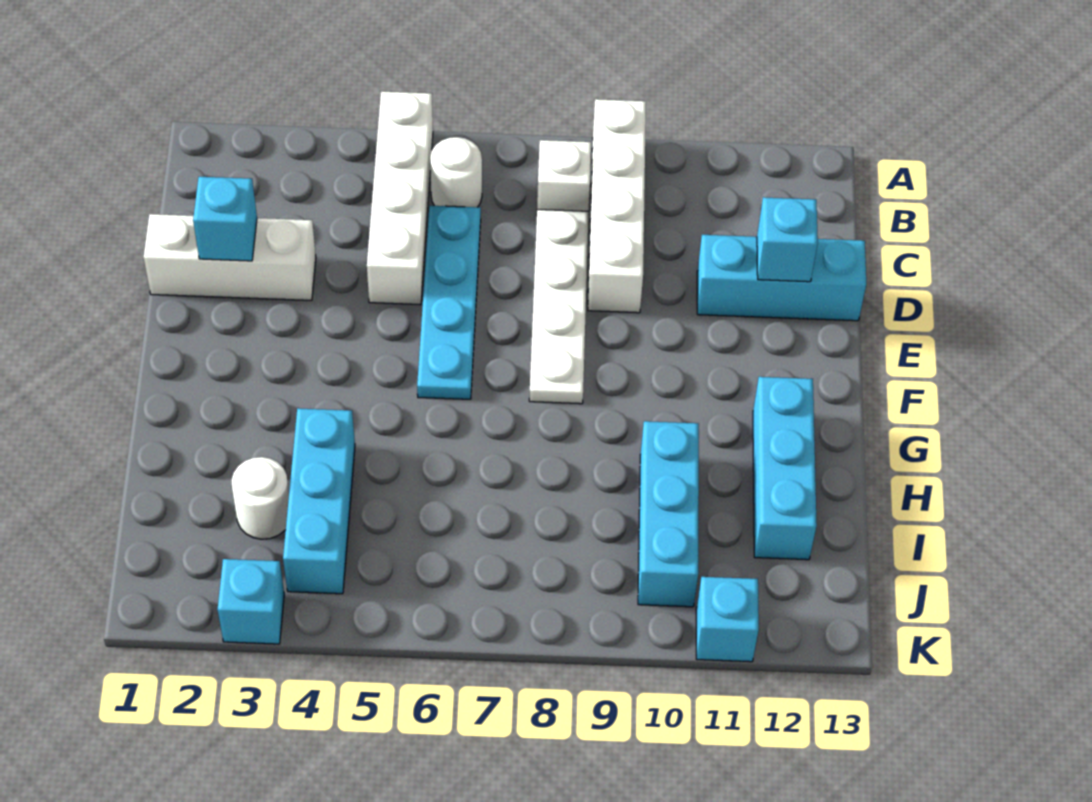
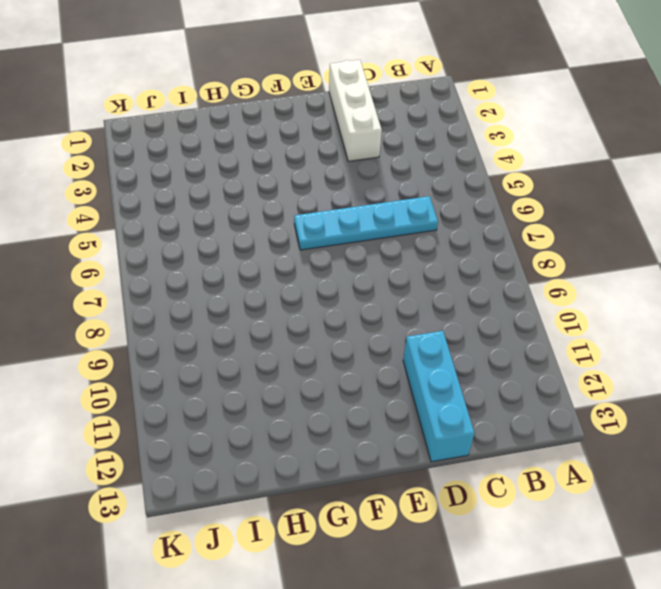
none -> white brick A5:D5 level 1
none -> white brick A9:D9 level 1
none -> white round brick B6 level 1

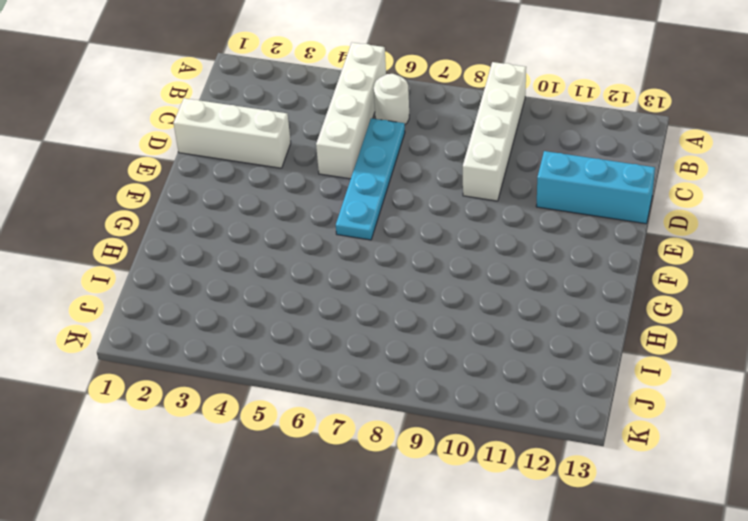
none -> white brick B8 level 1
none -> white plate C8:F8 level 1
none -> cyan brick G12:I12 level 1

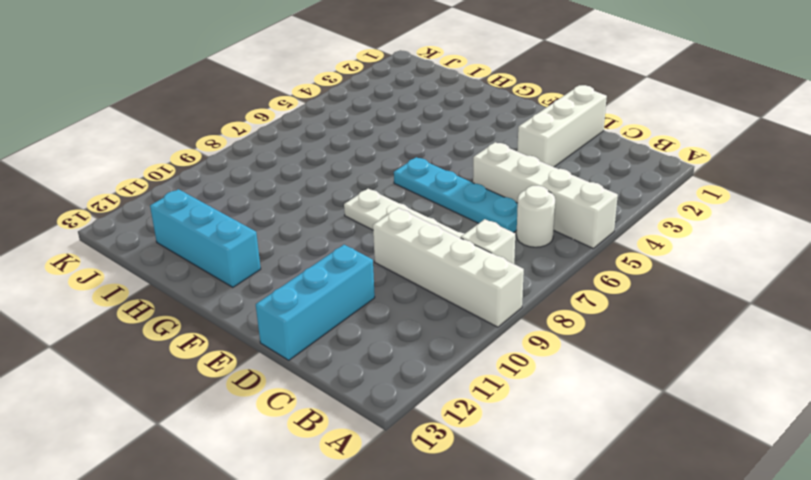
none -> cyan brick H4:J4 level 1
none -> cyan brick H10:J10 level 1
none -> white round brick I3 level 1

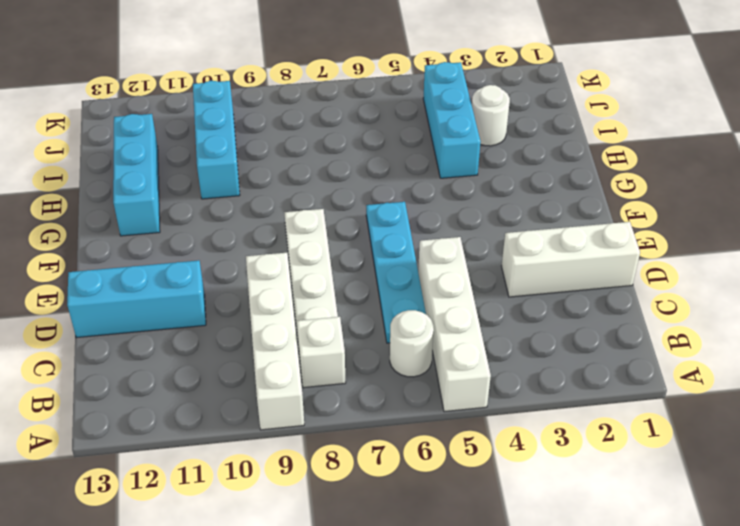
none -> cyan brick K3 level 1
none -> cyan brick K11 level 1
none -> cyan brick D2 level 2

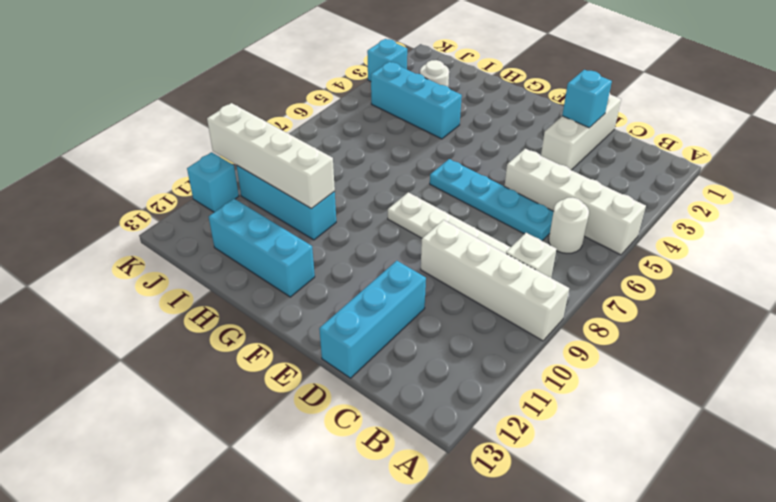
white brick H10:K10 level 2 -> none
none -> cyan brick D12 level 2

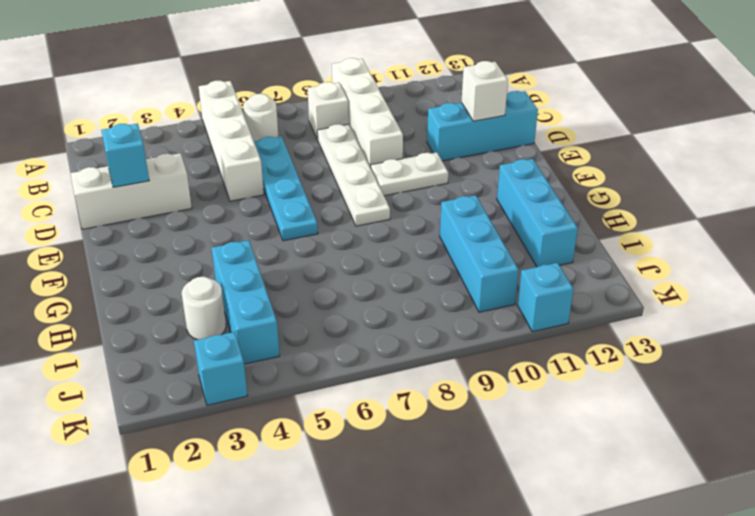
white brick D12 level 2 -> cyan brick D12 level 2
white plate E9:E10 level 1 -> none

